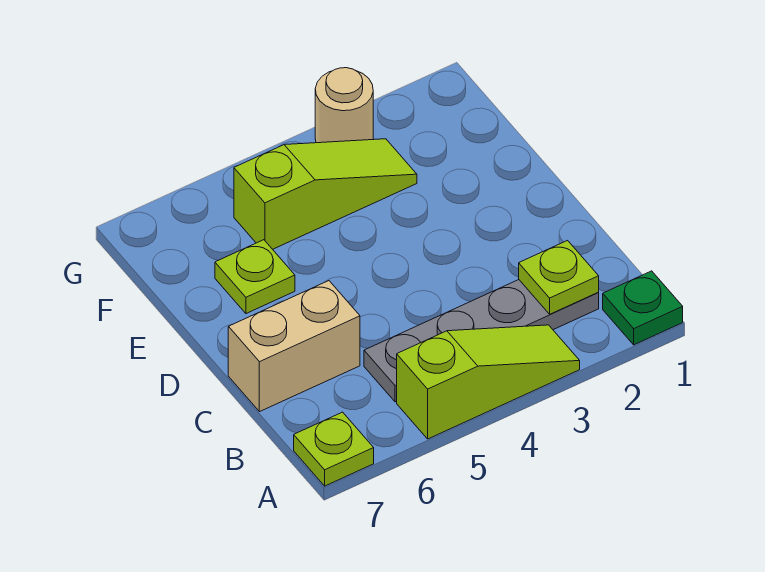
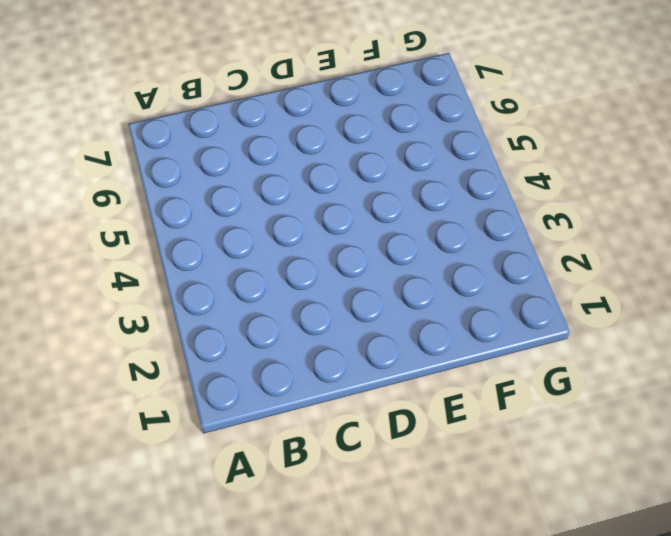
none -> green plate A1 level 1
none -> lime slope A3:A5 level 1 top 5

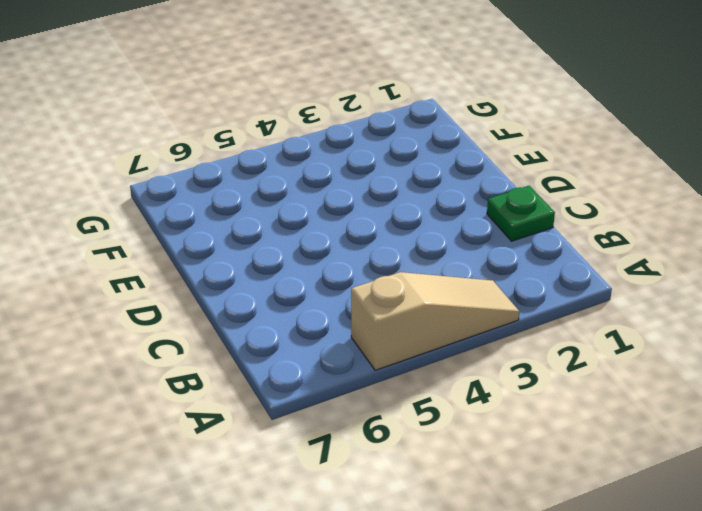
tan slope A3:A5 level 1 top 5 -> lime slope A3:A5 level 1 top 5
green plate C1 level 1 -> green plate A1 level 1
none -> lime plate A7 level 1
none -> grey plate B2:B5 level 1

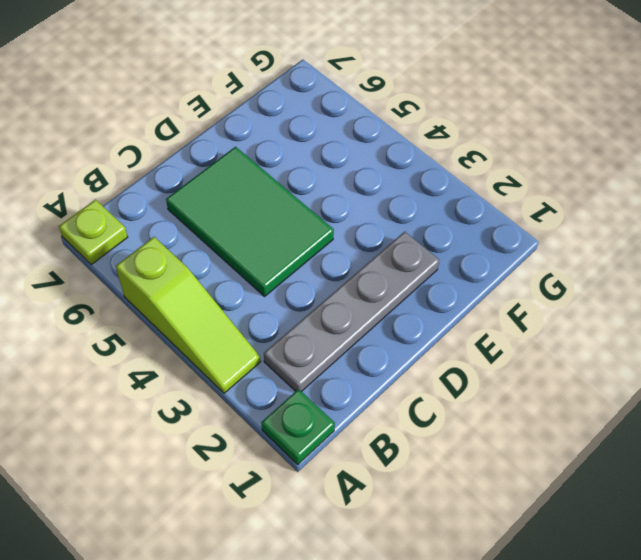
grey plate B2:E2 level 1 -> grey plate B2:B5 level 1
green tile C4:D6 level 1 -> tan brick C6:C7 level 1
none -> lime plate E6 level 1
none -> lime slope F3:F5 level 1 top 5

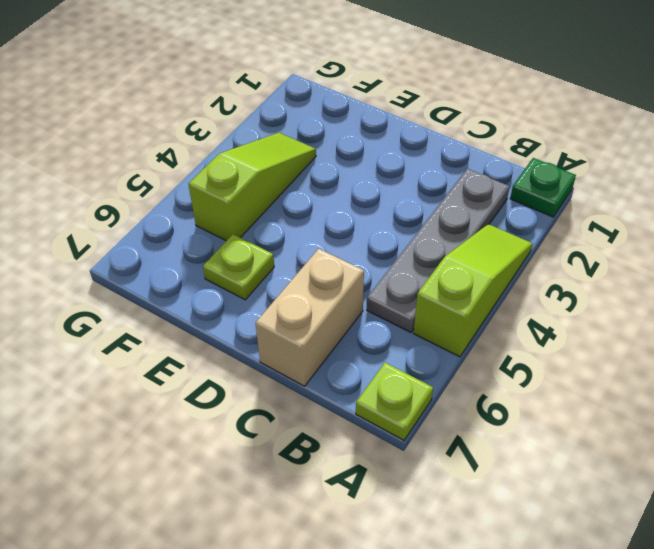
none -> tan round brick G3 level 1
none -> lime plate B2 level 2

